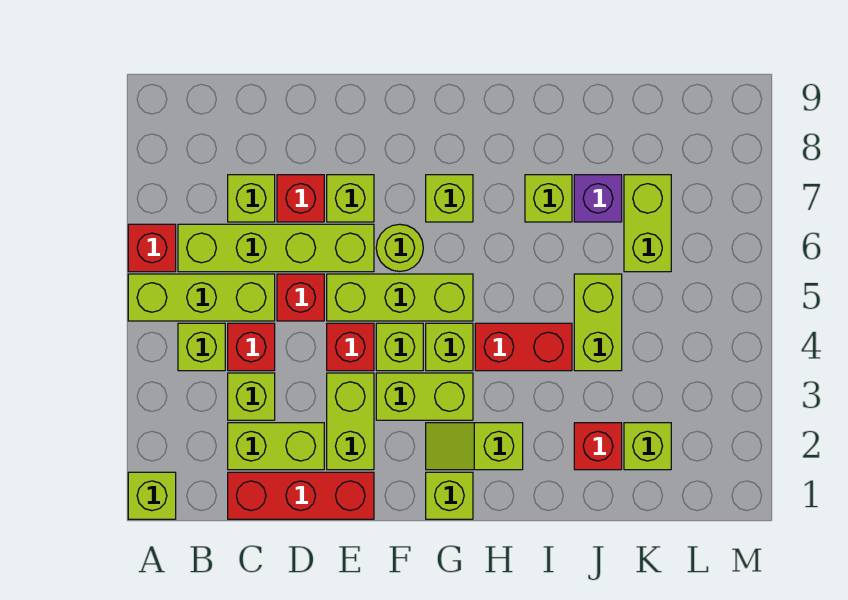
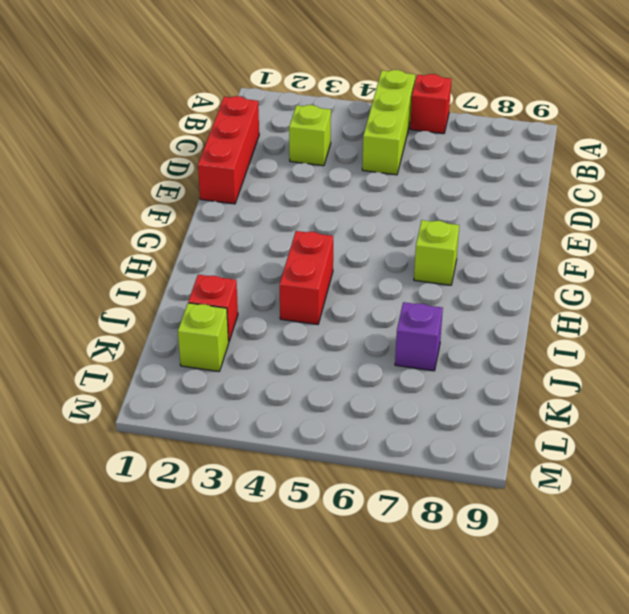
none -> lime brick A1 level 1
none -> lime brick B4 level 1
none -> lime brick B6:E6 level 1
none -> lime brick C2:D2 level 1

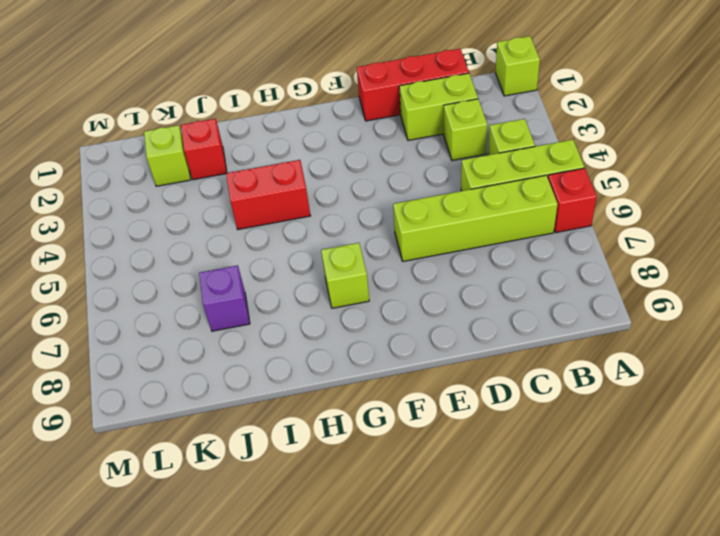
none -> red brick C4 level 1
none -> lime brick C7 level 1
none -> red brick D5 level 1
none -> red brick D7 level 1

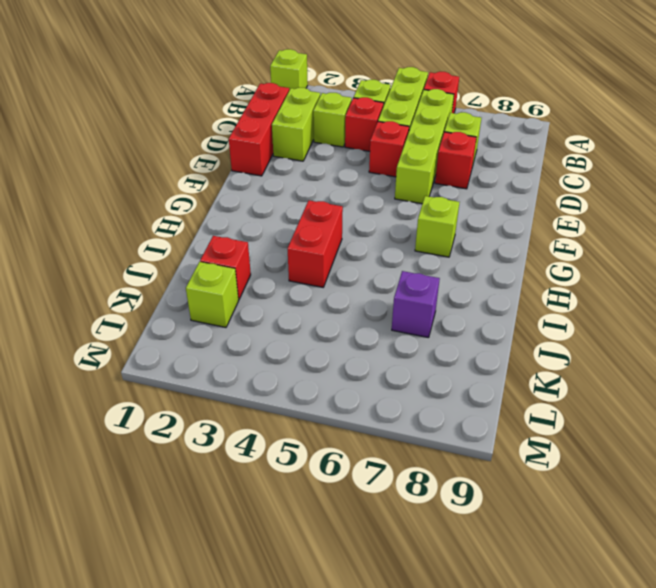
none -> lime brick E2:E3 level 1
none -> red brick E4 level 1
none -> lime brick E5:G5 level 1
none -> lime brick E7 level 1

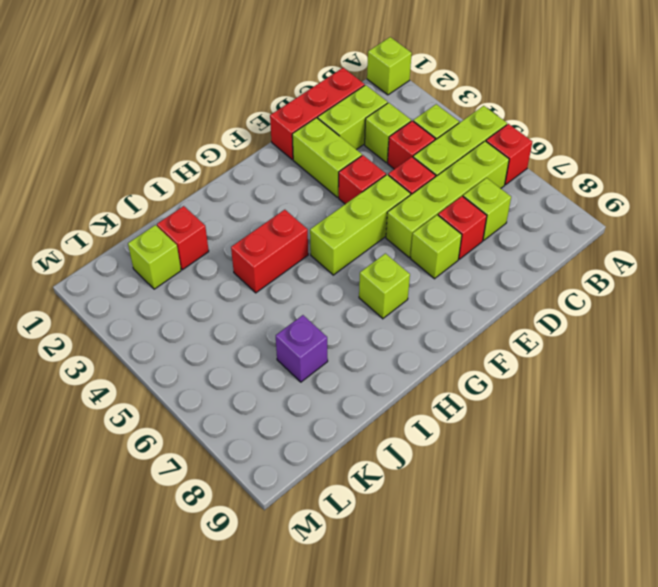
none -> lime brick F3:G3 level 1
none -> lime brick F4 level 1
none -> lime round brick F6 level 1
none -> lime brick G1 level 1

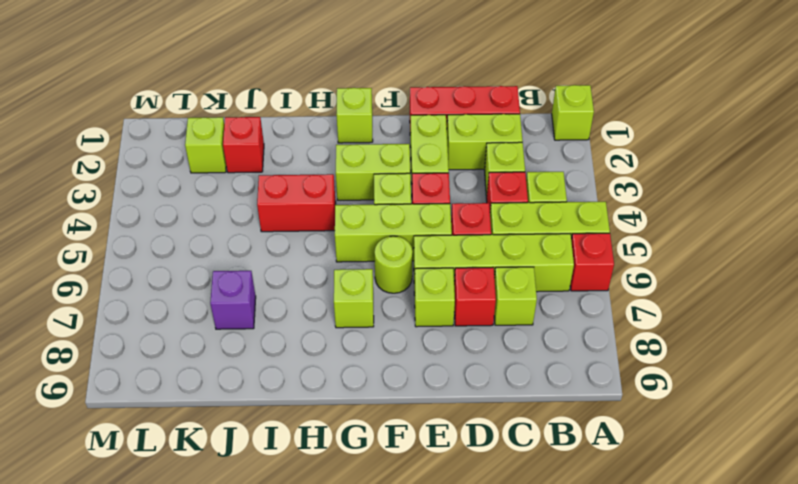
none -> lime slope G2:H2 level 1 top H
none -> lime brick G4 level 1
none -> lime brick I7 level 1
none -> lime brick J4:J5 level 1

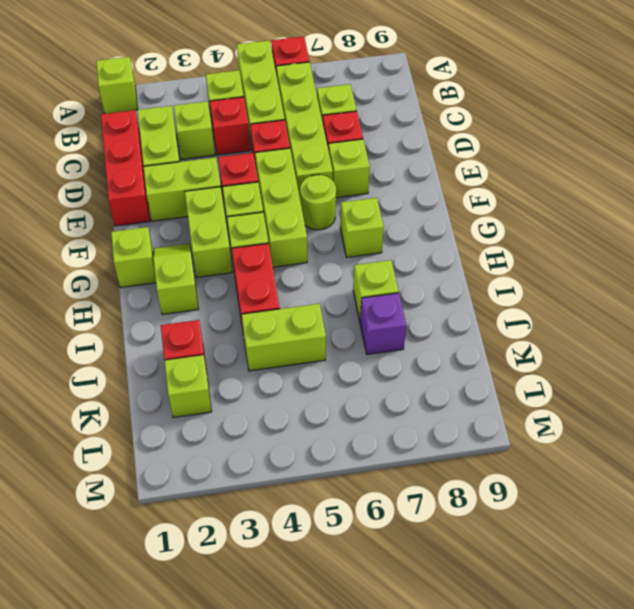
none -> lime brick K6:K7 level 1

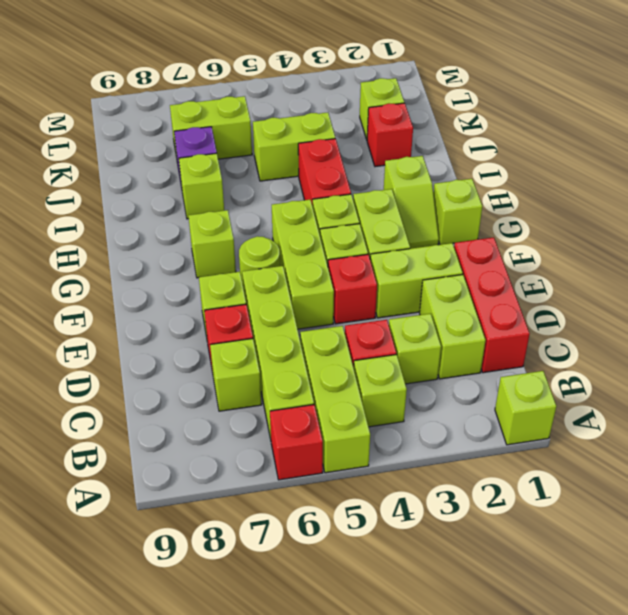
none -> red brick D5 level 1

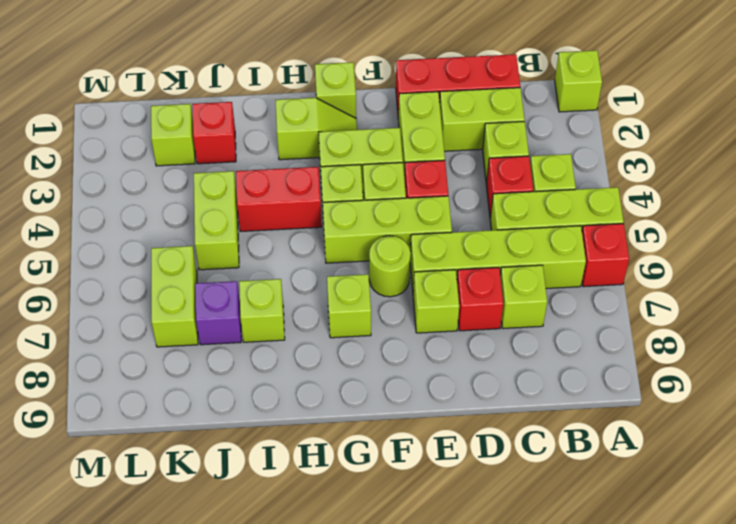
none -> red brick D5 level 1

